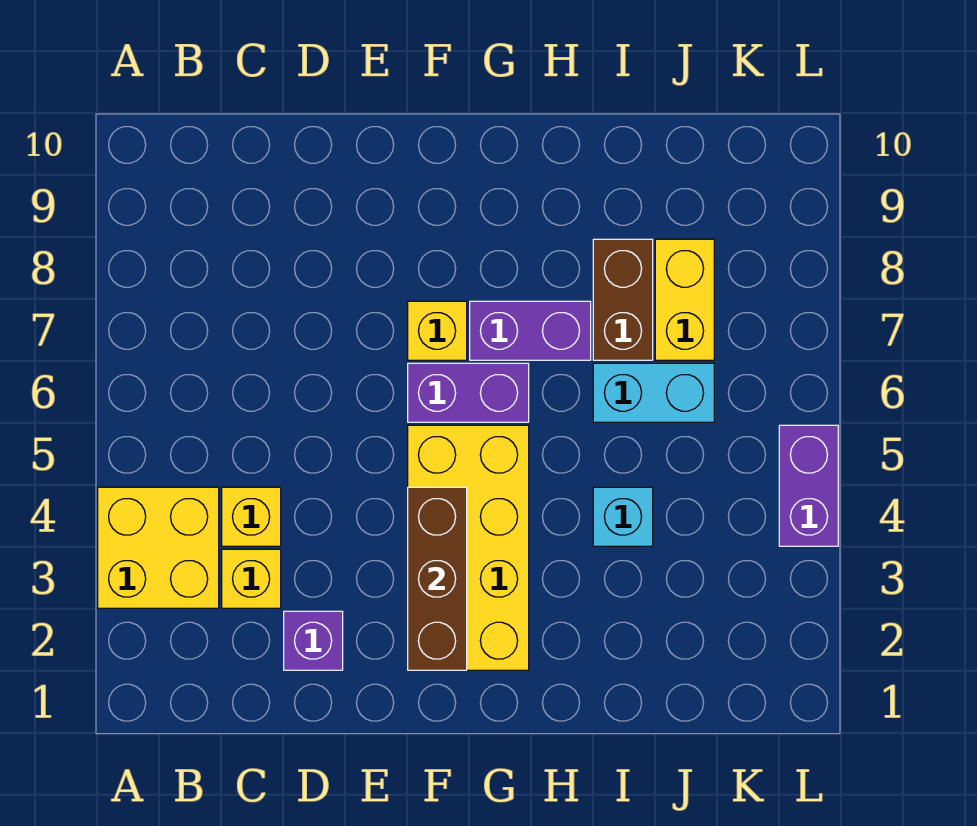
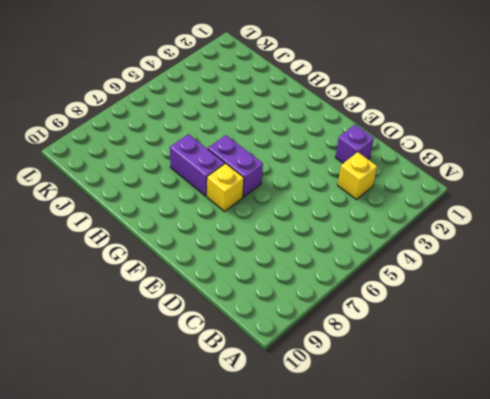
none -> yellow brick A3:B4 level 1
none -> yellow brick C4 level 1
none -> yellow brick F2:G5 level 1

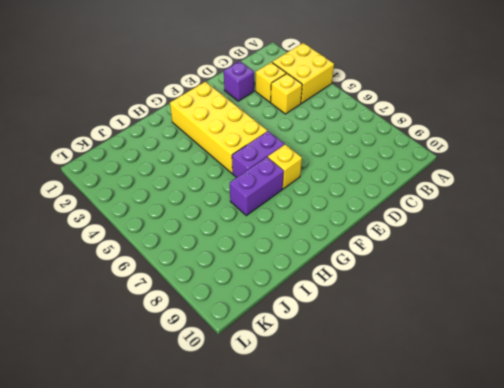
none -> cyan brick I4 level 1
none -> cyan brick I6:J6 level 1
none -> brown brick I7:I8 level 1

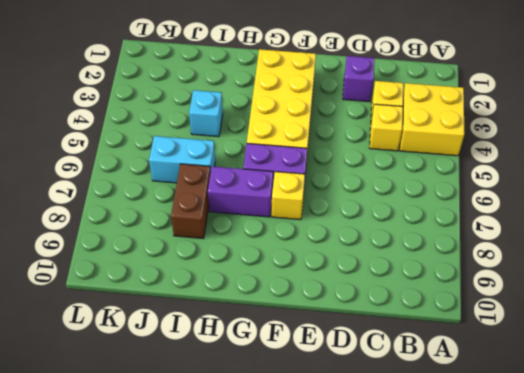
none -> yellow brick J7:J8 level 1
none -> purple brick L4:L5 level 1
none -> brown brick F2:F4 level 2

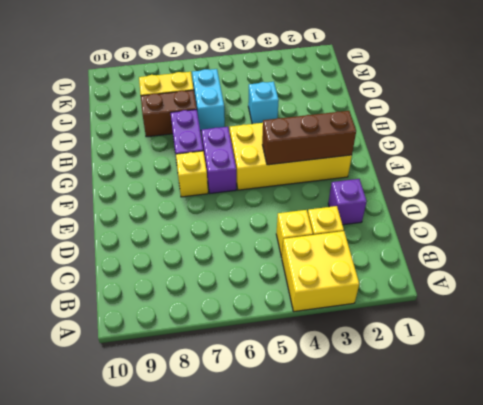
none -> purple brick L4:L5 level 1

